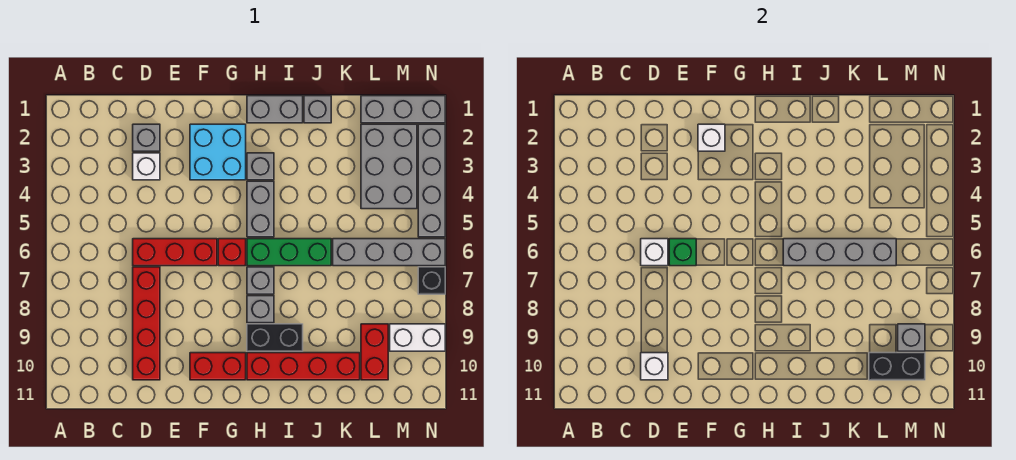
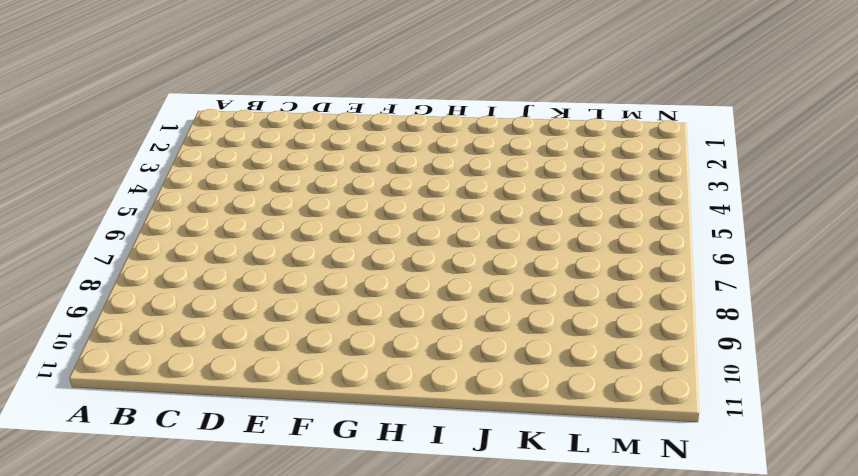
none -> grey brick D2 level 1
none -> white brick D3 level 1
none -> red brick D6:F6 level 1
none -> red brick D7:D10 level 1

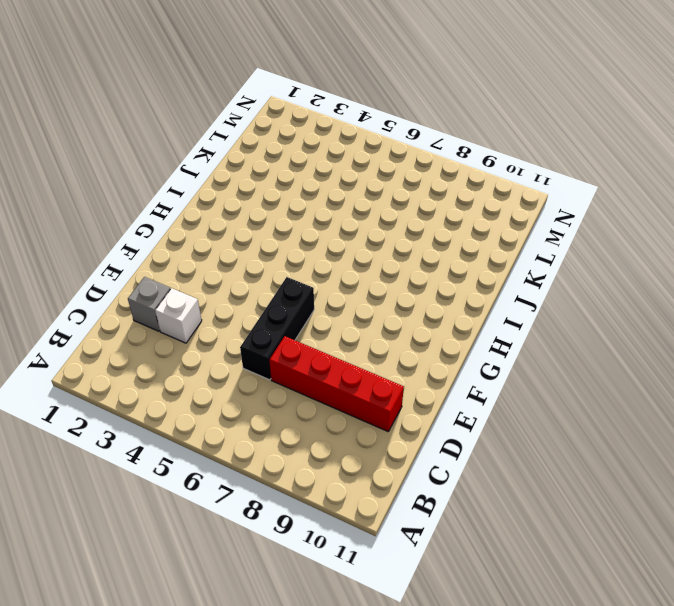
black brick D6:F6 level 1 -> red brick D6:F6 level 1
none -> cyan brick F2:G3 level 1
none -> red brick F10:G10 level 1
none -> red brick G6 level 1
none -> grey brick H1:I1 level 1

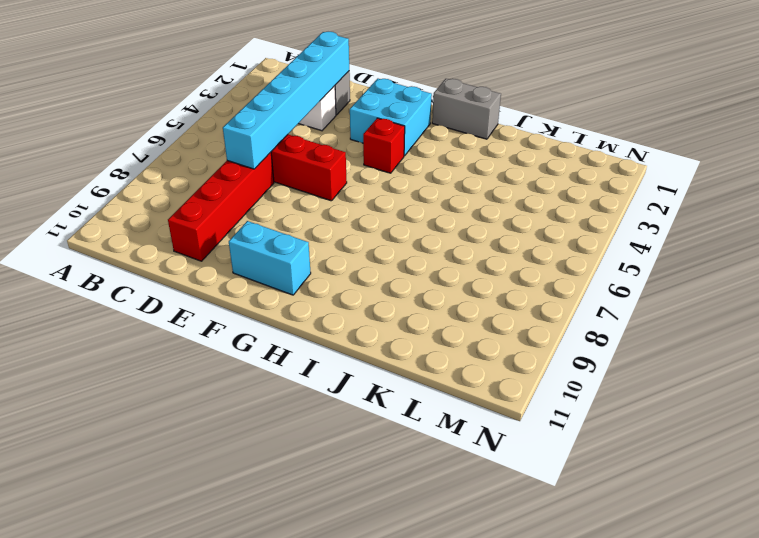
cyan brick D2:D7 level 2 -> white brick D6 level 2
cyan brick F10:G10 level 1 -> red brick F10:G10 level 1
red brick G4 level 1 -> red brick G6 level 1
none -> grey brick H3 level 1
none -> grey brick H4:H5 level 1
none -> green brick H6:J6 level 1
none -> grey brick H7 level 1

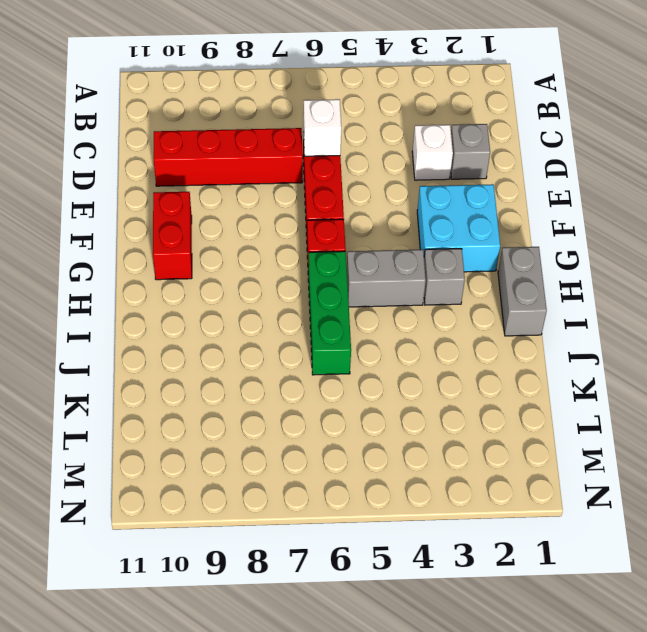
none -> grey brick H7 level 1
none -> grey brick H8 level 1
none -> black brick H9:I9 level 1
none -> red brick H10:K10 level 1

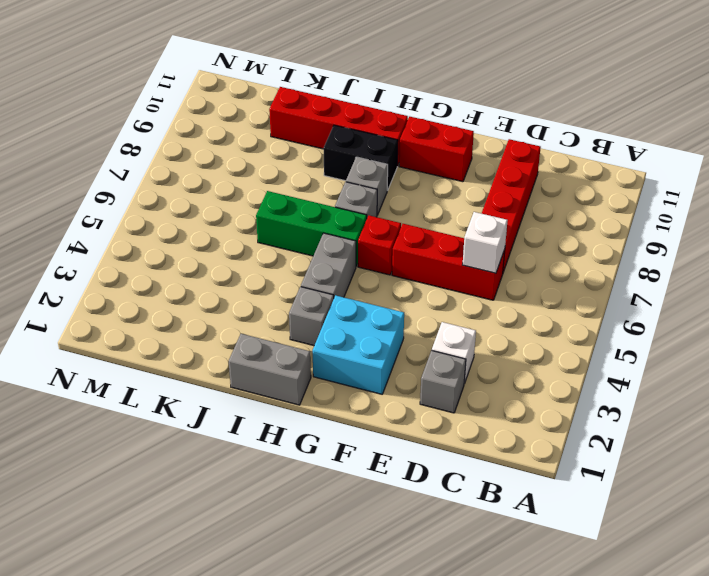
none -> grey brick J1 level 1
none -> grey brick K6:N6 level 1
none -> grey brick L1:N1 level 1
none -> grey brick L2:M4 level 1

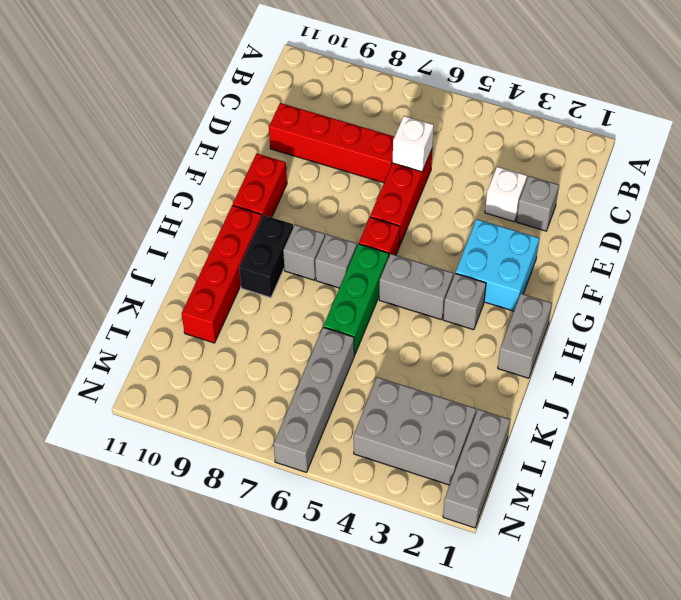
none -> grey brick J1 level 1
none -> red brick L9:L10 level 1
none -> white brick M9:N9 level 1
none -> grey brick N2:N5 level 1

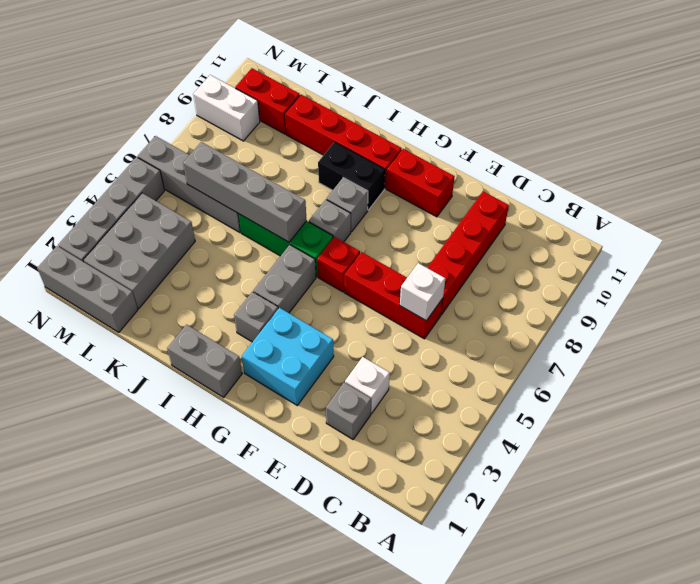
red brick L10:M10 level 1 -> red brick L9:L10 level 1
none -> grey brick J1 level 1
none -> black brick N7 level 1
none -> white brick D10 level 2
none -> green brick E6 level 2

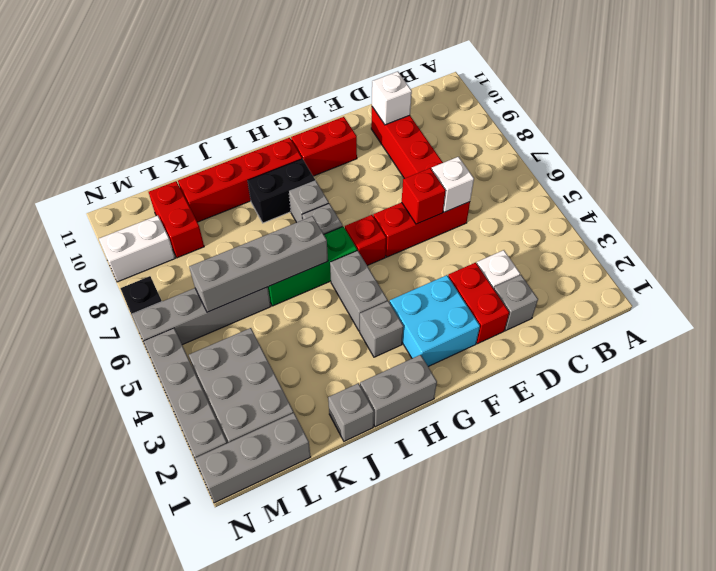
red brick E2:E3 level 1 -> none
red brick E6 level 2 -> green brick E6 level 2
none -> white brick F2 level 2
none -> black brick L10:M10 level 2
none -> grey brick M9 level 2

